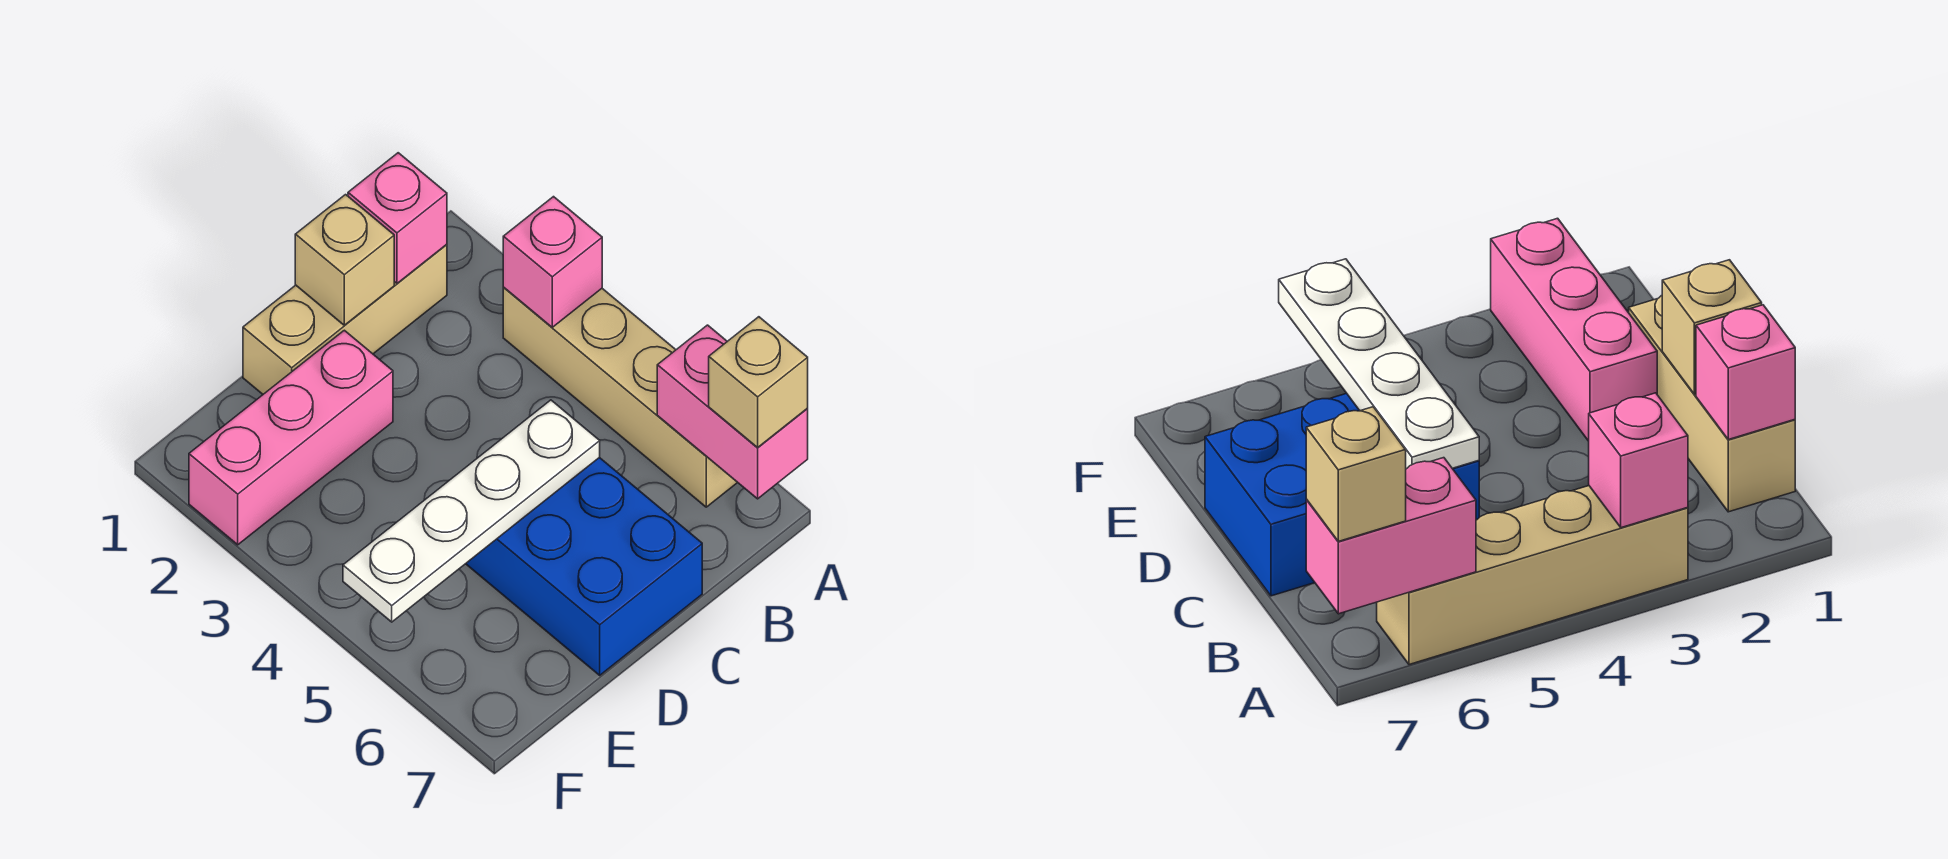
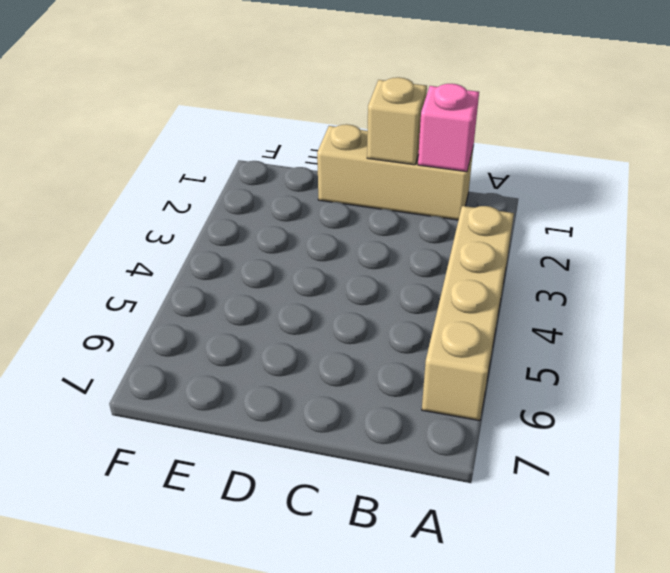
none -> blue brick C5:D7 level 1
none -> pink brick D2:F2 level 1

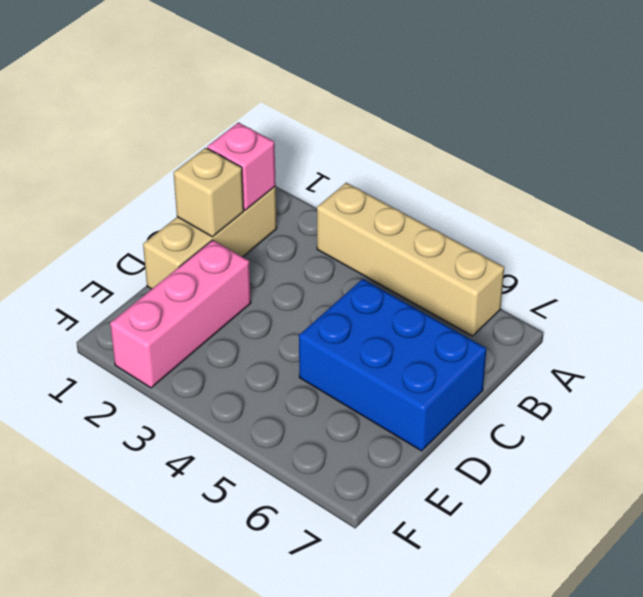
none -> pink brick A3 level 2
none -> pink brick A6:A7 level 2

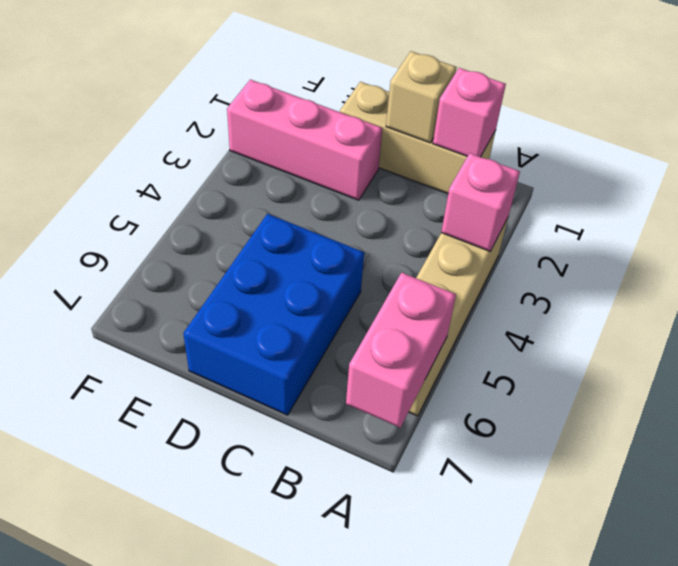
none -> white plate C5:F5 level 2
none -> tan brick A7 level 3

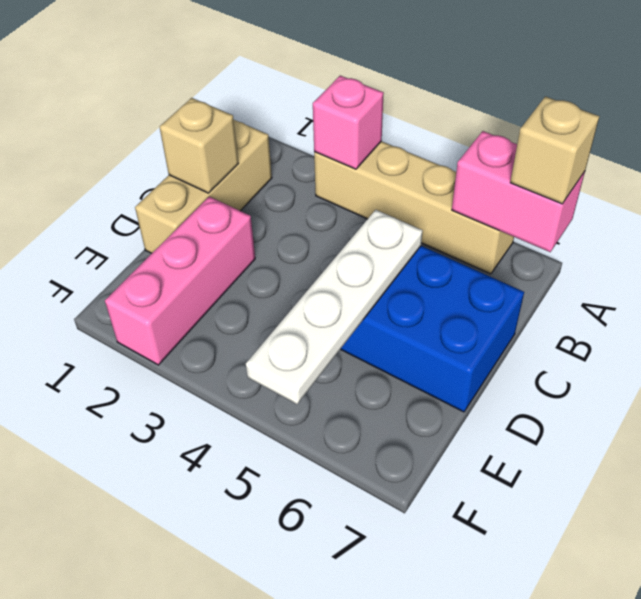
none -> pink brick B1 level 2

